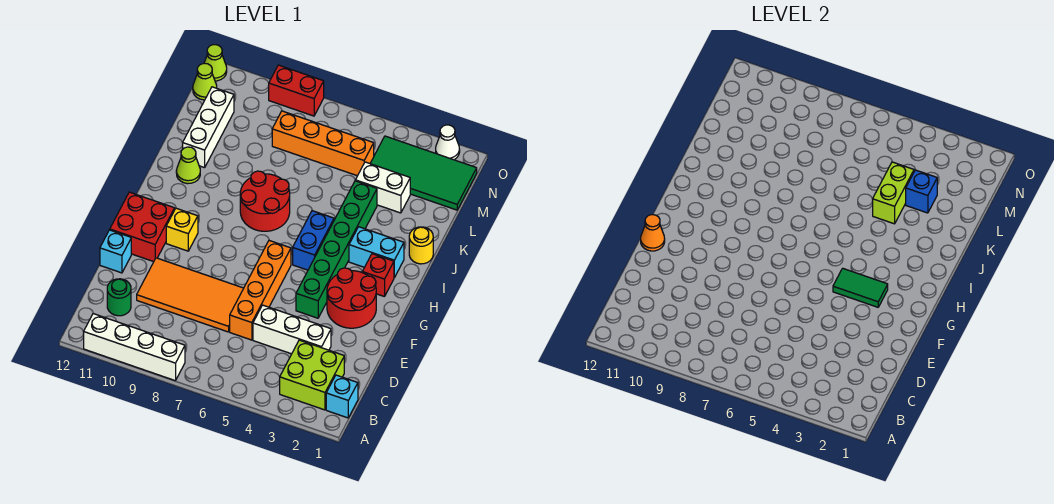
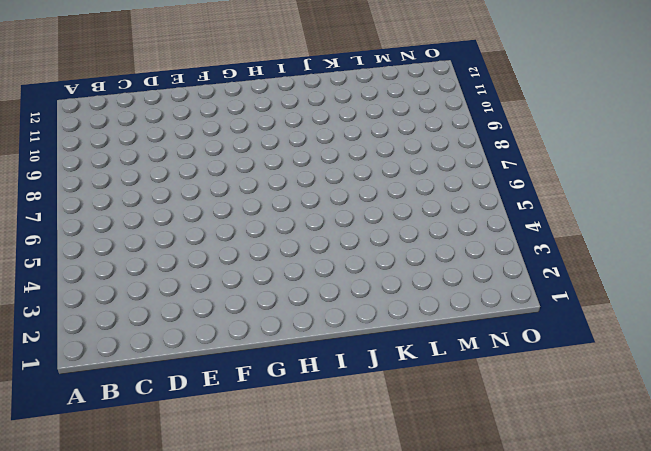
none -> white brick A8:A11 level 1
none -> cyan brick B1 level 1
none -> lime brick B2:C3 level 1
none -> green round brick C11 level 1

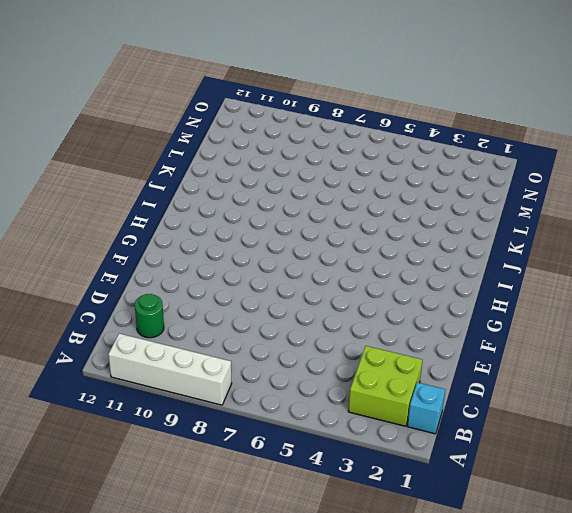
none -> white brick D3:D5 level 1
none -> orange brick D6:G6 level 1
none -> orange tile D7:E10 level 1
none -> cyan brick E12 level 1

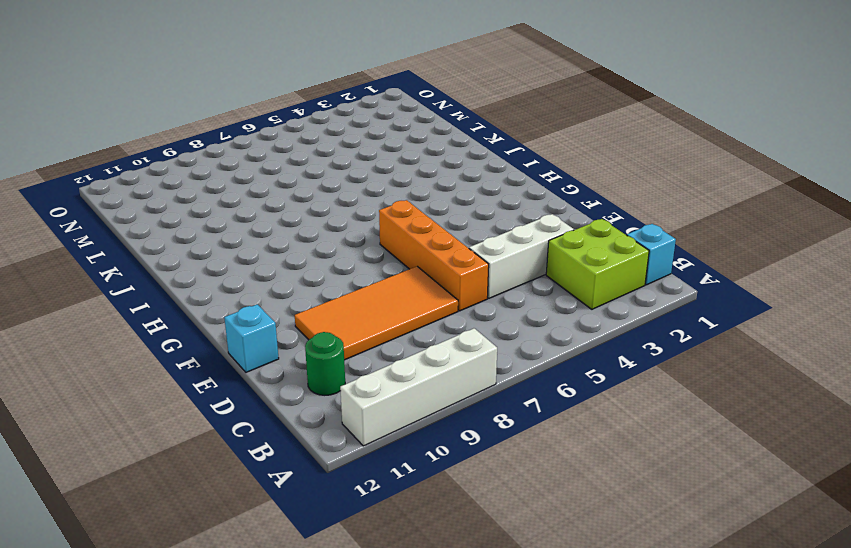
none -> red round brick F2:G3 level 1
none -> green brick F4:K4 level 1
none -> red brick F11:G12 level 1
none -> yellow brick G10 level 1

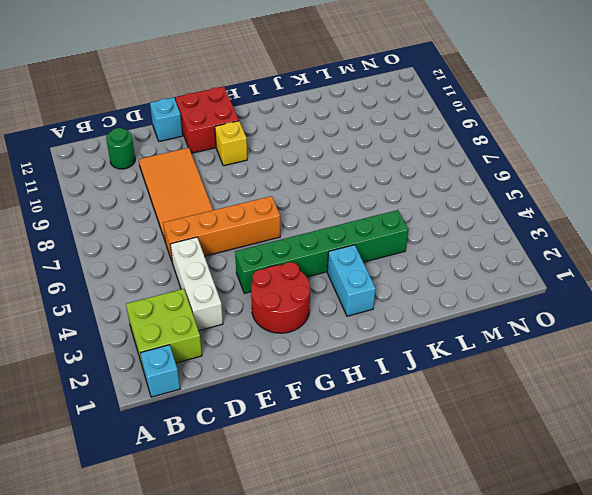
none -> white brick A8:A11 level 1
none -> red brick H2 level 1
none -> blue brick H5:I5 level 1
none -> red round brick I7:J8 level 1

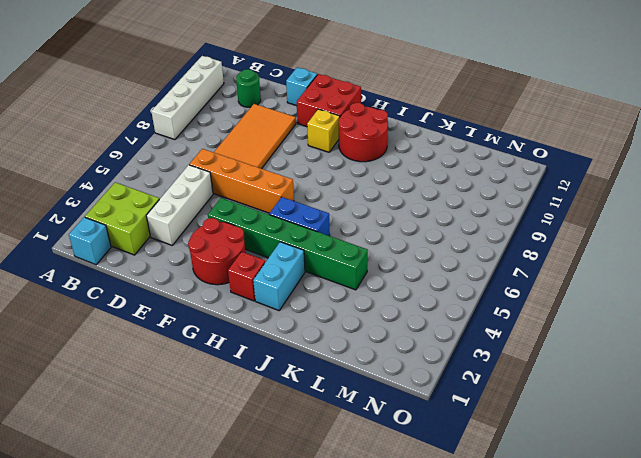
red round brick H10:I11 level 1 -> red round brick I7:J8 level 1
none -> yellow round brick J1 level 1
none -> lime cone J11 level 1
none -> white brick K11:M11 level 1
none -> white brick L3:L4 level 1

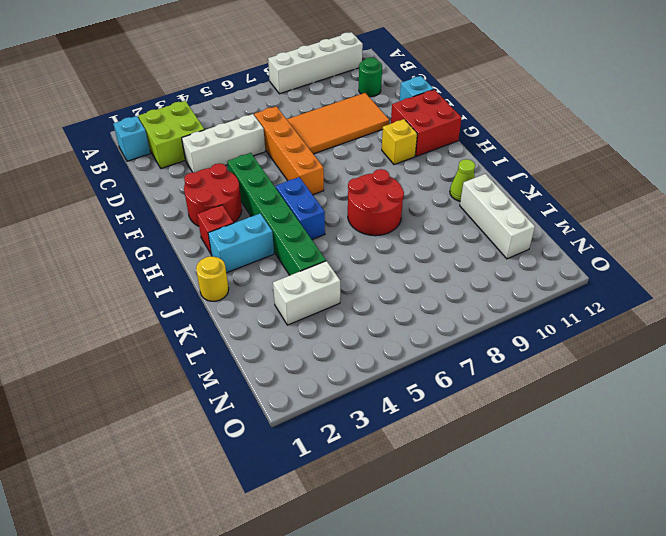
none -> green tile M1:N4 level 1
none -> orange brick M5:M8 level 1
none -> lime cone N12 level 1
none -> white cone O2 level 1

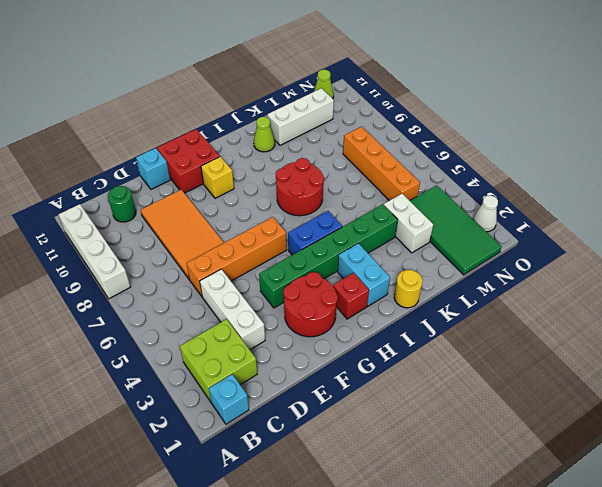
none -> red brick O8:O9 level 1
none -> lime cone O12 level 1
none -> orange cone F12 level 2
none -> green tile G3:G4 level 2

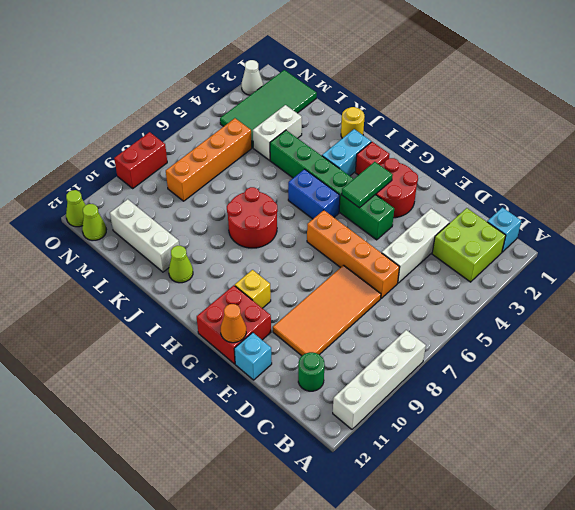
none -> lime brick K4:L4 level 2
none -> blue brick L3 level 2

